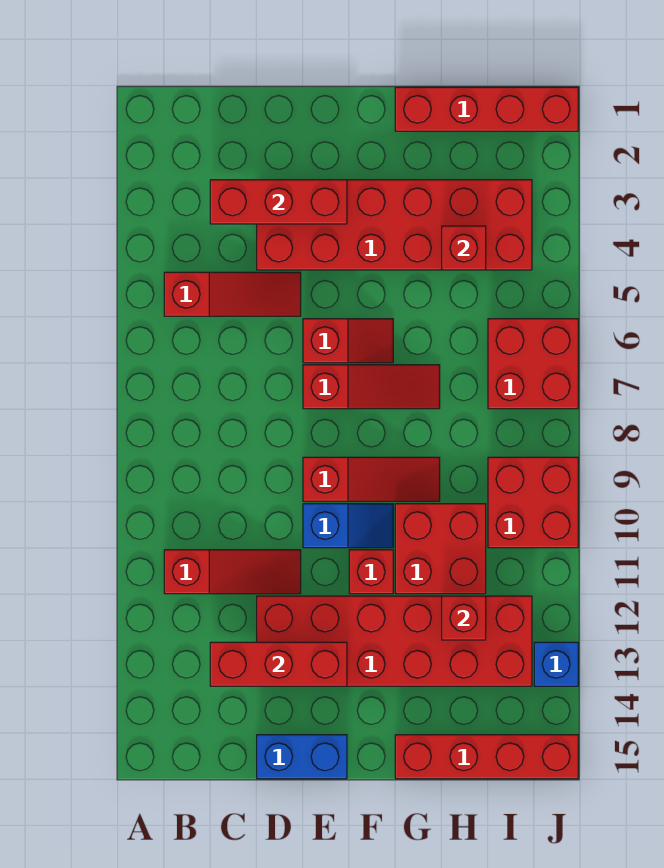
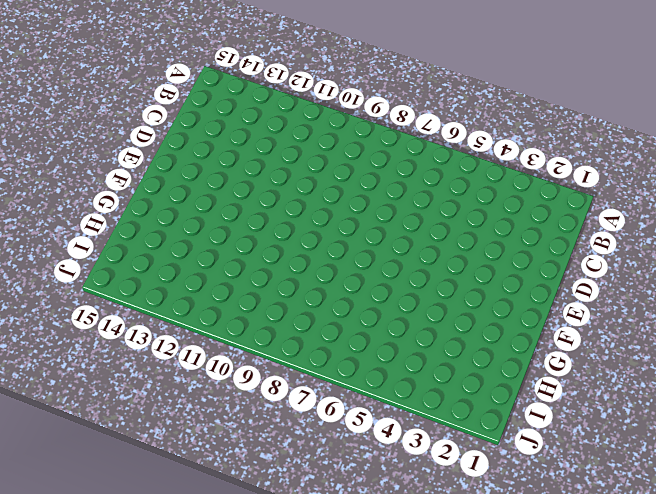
none -> red slope B5:D5 level 1 top B
none -> red slope B11:D11 level 1 top B
none -> red brick D3:I4 level 1

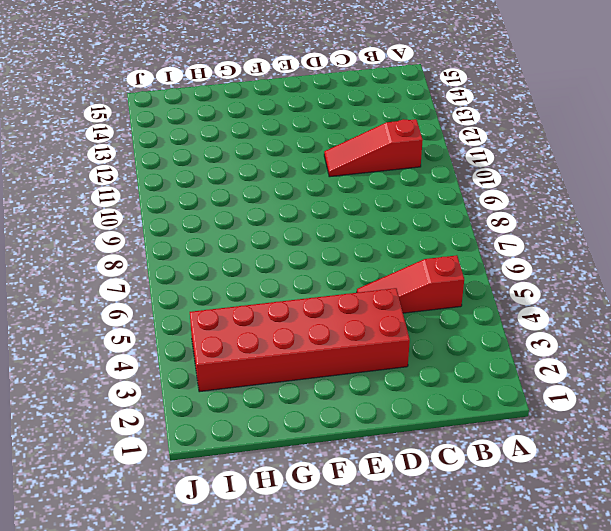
none -> red brick D12:I13 level 1
none -> blue brick D15:E15 level 1
none -> red slope E6:F6 level 1 top E

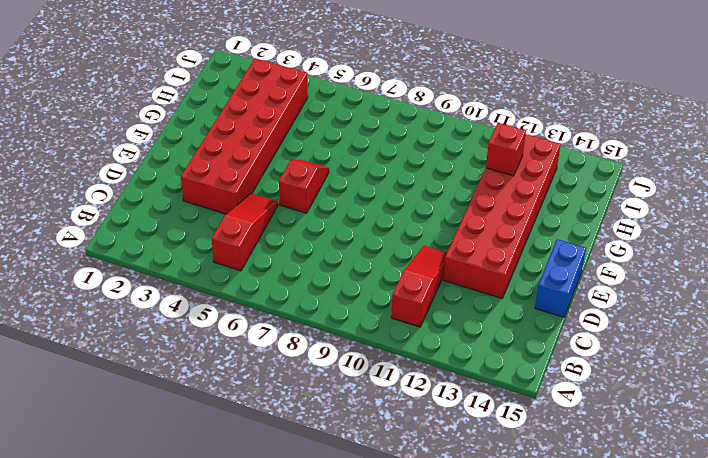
none -> red slope E7:G7 level 1 top E
none -> red slope E9:G9 level 1 top E
none -> blue slope E10:F10 level 1 top E

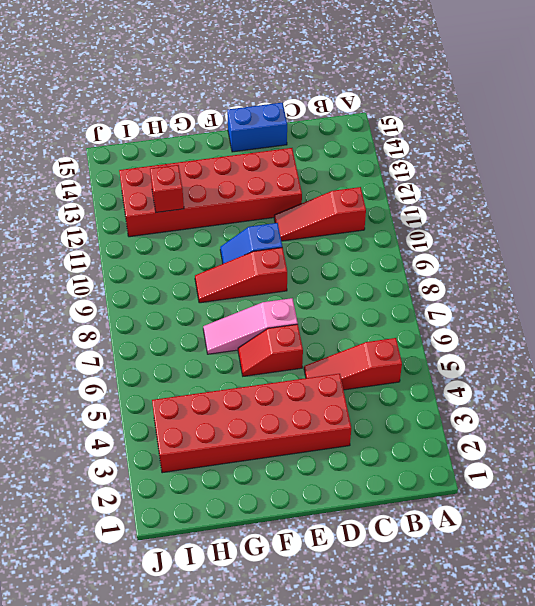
pink slope E7:G7 level 1 top E -> red slope E7:G7 level 1 top E
none -> red brick F11 level 1
none -> red brick G1:J1 level 1
none -> red brick G10:H11 level 1

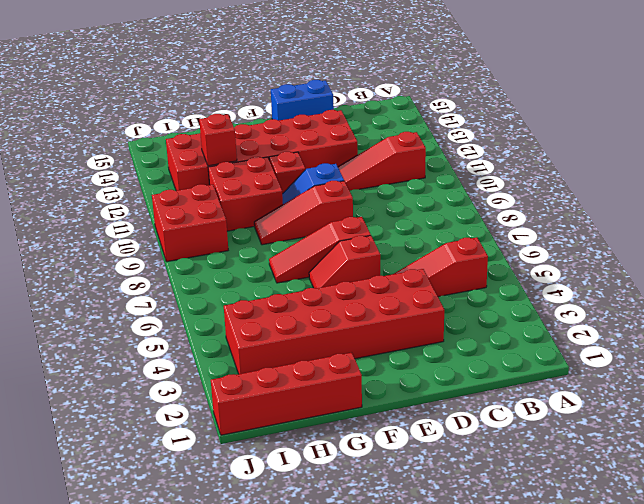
none -> red brick G15:J15 level 1
none -> red brick I6:J7 level 1
none -> blue brick J13 level 1

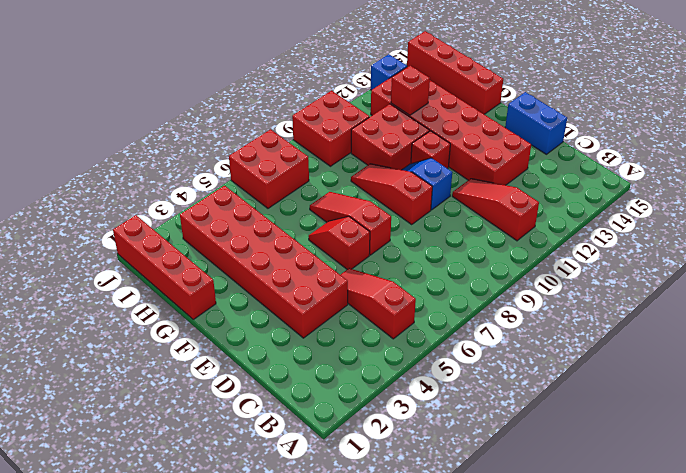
none -> red brick C3:E3 level 2
none -> red brick C13:E13 level 2
none -> red brick H4 level 2

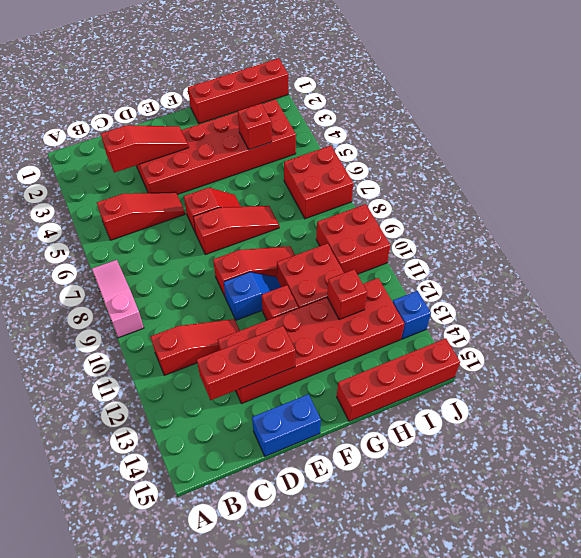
pink slope A7:A9 level 1 top 9 -> none
red slope C3:E3 level 2 top C -> red brick C3:E3 level 2

